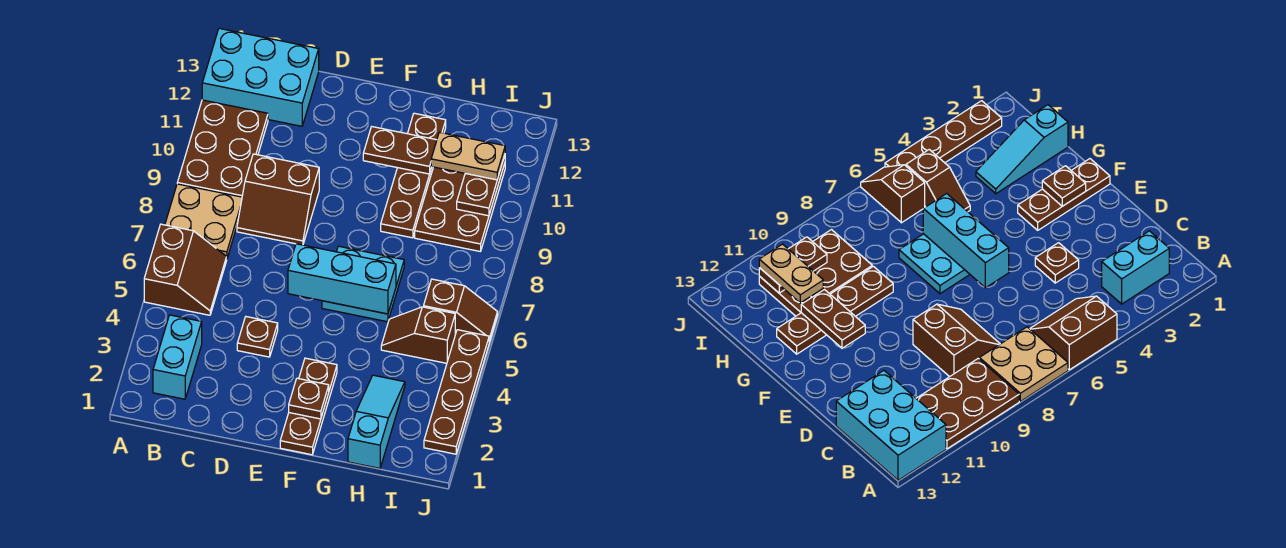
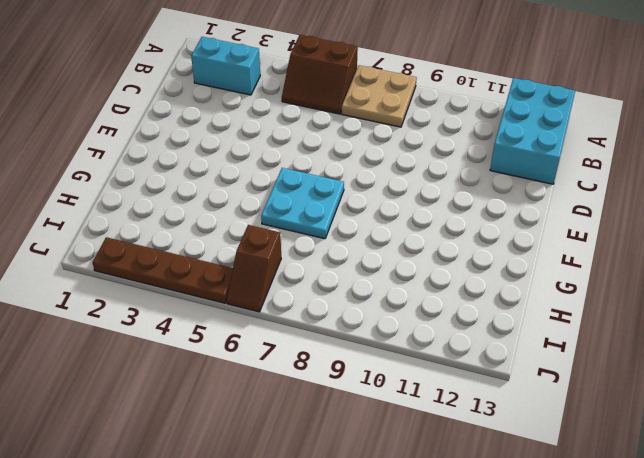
none -> brown plate A9:B11 level 1
none -> brown slope C8:D9 level 1 top 9
none -> brown plate D4 level 1

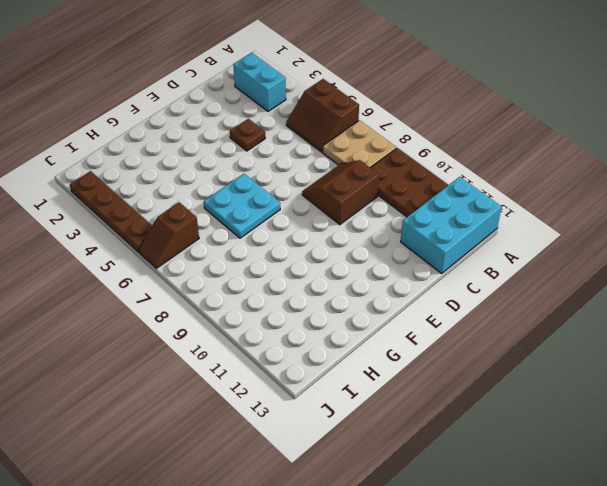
none -> brown plate F1:F3 level 1
none -> brown plate G9:G12 level 1
none -> cyan slope H1:H3 level 1 top 1

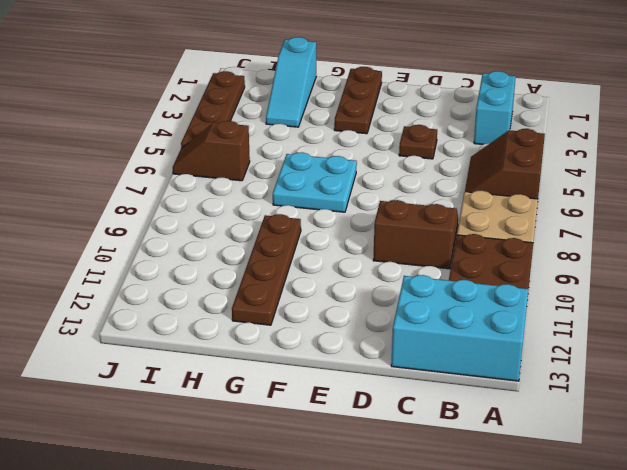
none -> brown slope H5:I5 level 1 top I
none -> brown plate H9:I11 level 1
none -> cyan brick E6:G6 level 2

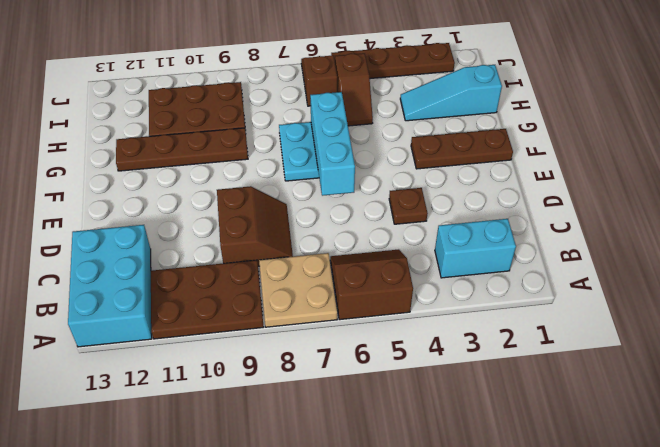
none -> brown plate F2 level 2
none -> brown plate F11:G11 level 2
none -> brown plate I10:I11 level 2

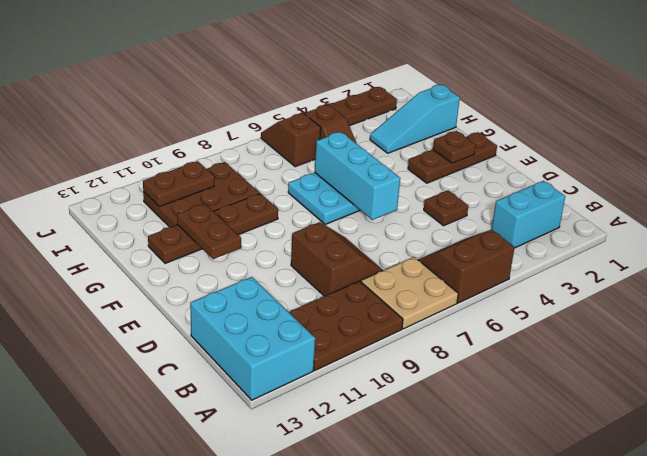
none -> tan plate H11:I11 level 3

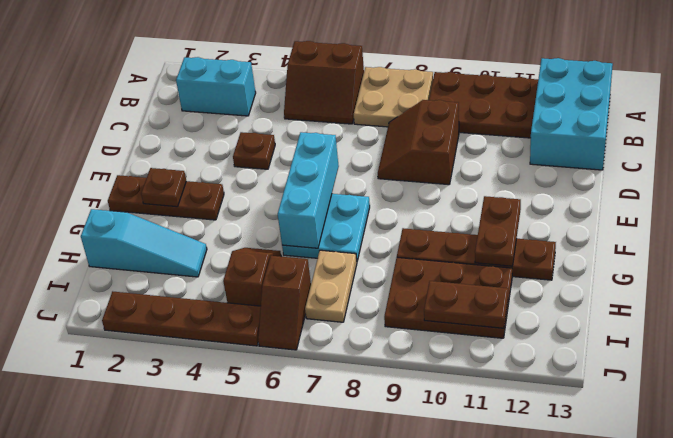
tan plate H7:I7 level 1 -> tan plate H11:I11 level 3

